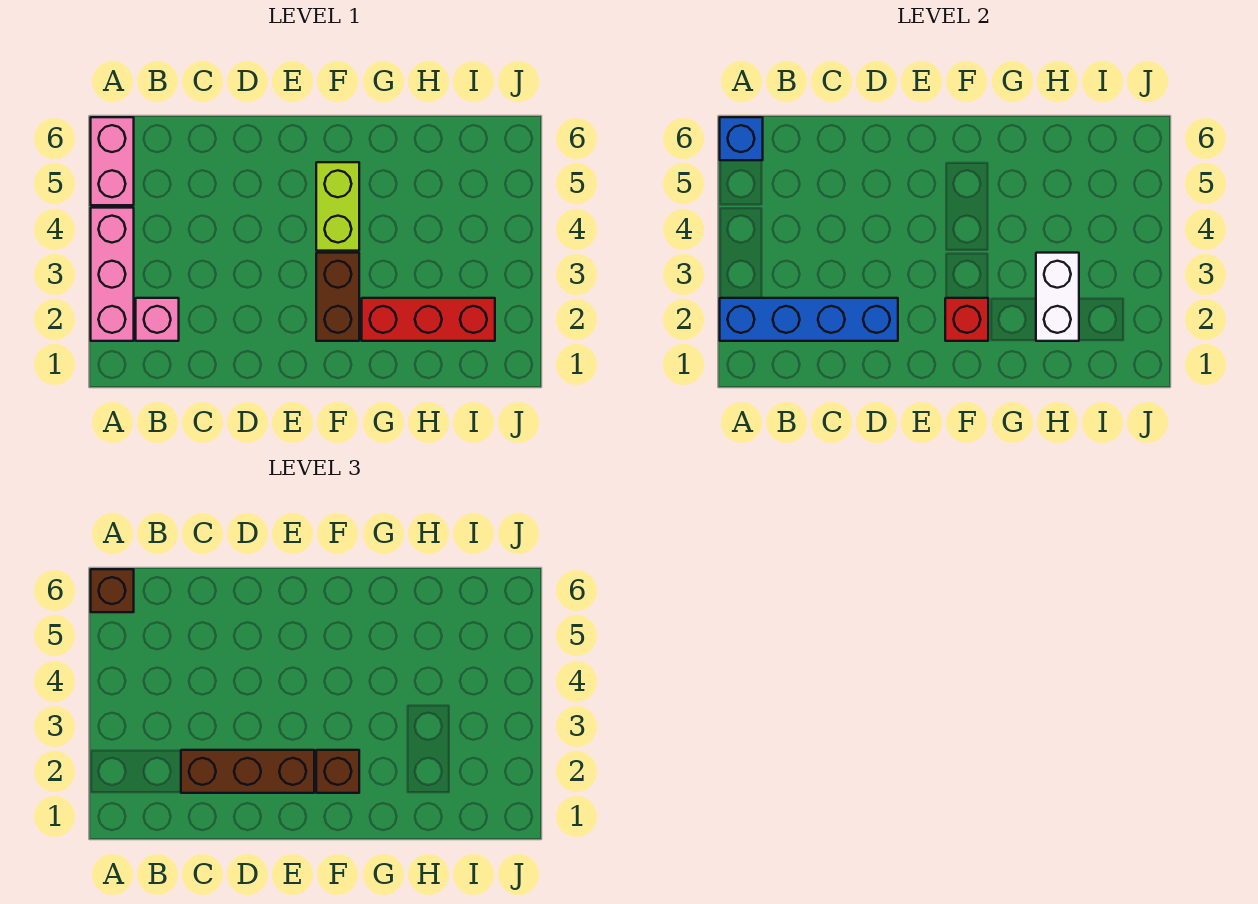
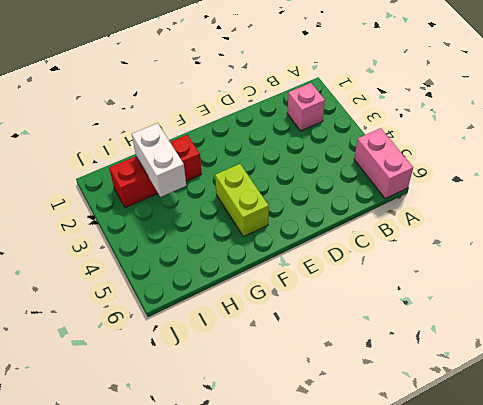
none -> pink brick A2:A4 level 1
none -> brown brick F2:F3 level 1
none -> blue brick A2:D2 level 2

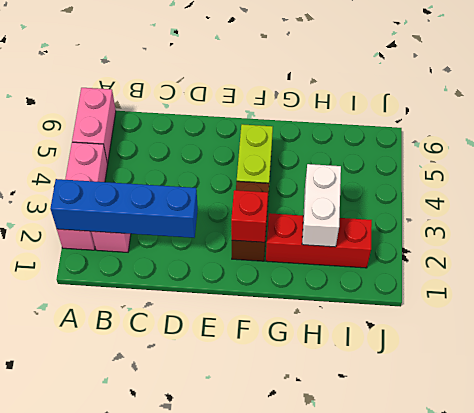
none -> blue brick A6 level 2
none -> brown brick A6 level 3
none -> brown brick C2:E2 level 3

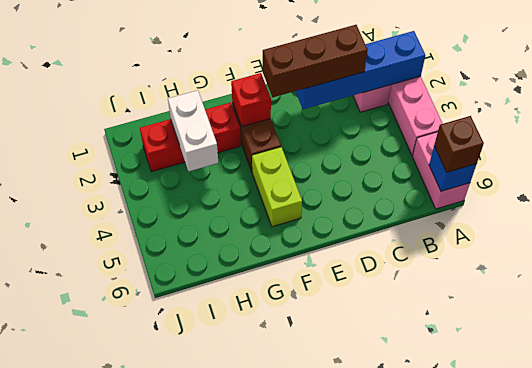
none -> brown brick F2 level 3

